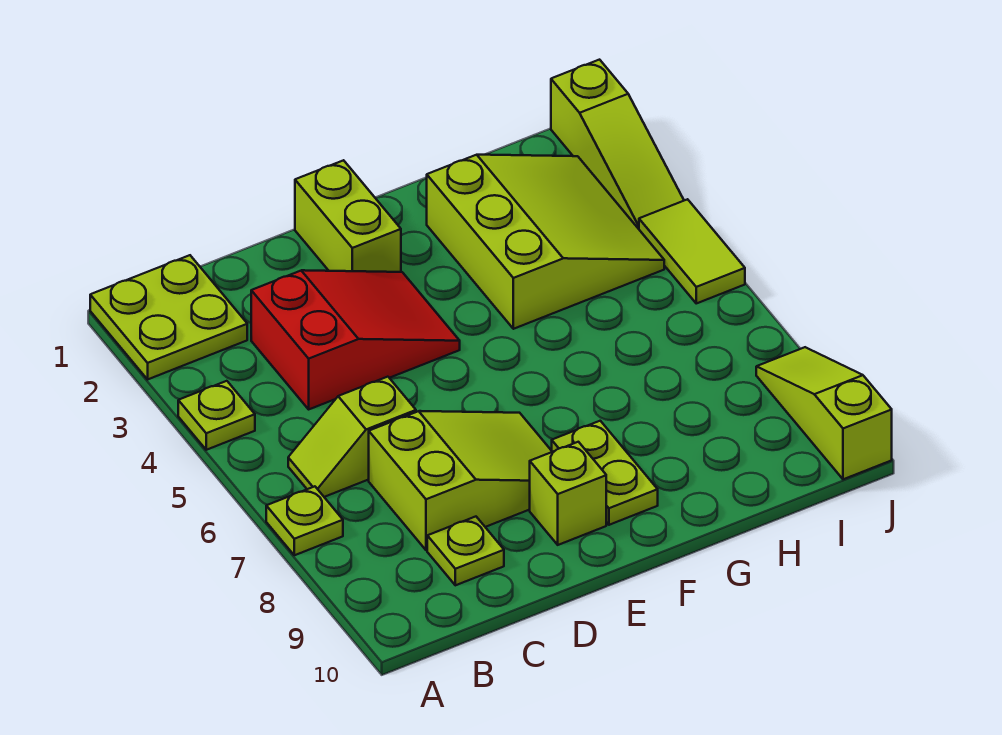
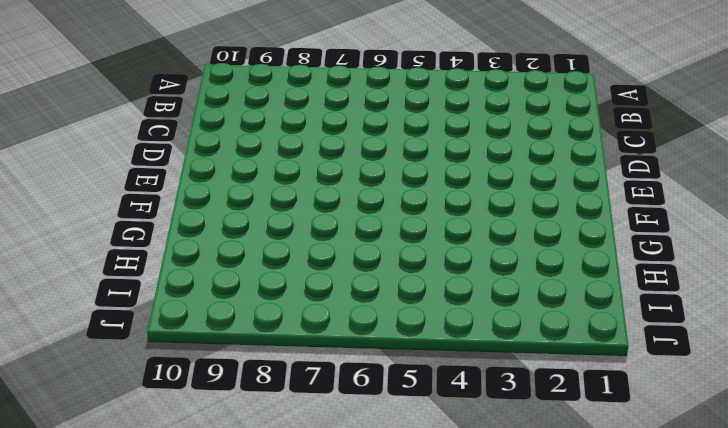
none -> lime plate A1:B2 level 1
none -> lime plate A4 level 1
none -> lime plate A7 level 1

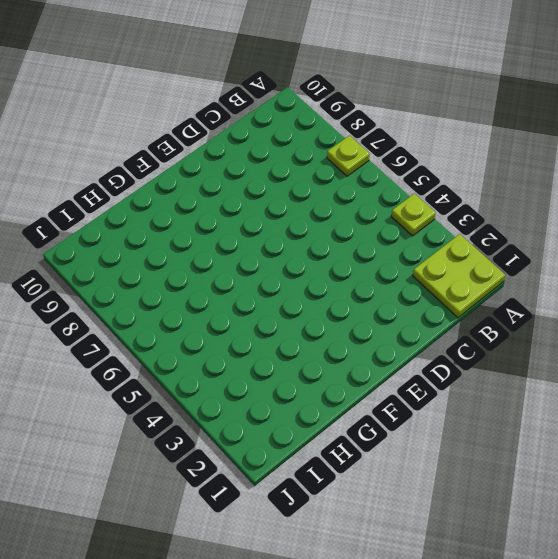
none -> lime slope B6:C6 level 1 top C
none -> red slope C3:E4 level 1 top C
none -> lime slope C7:E8 level 1 top C

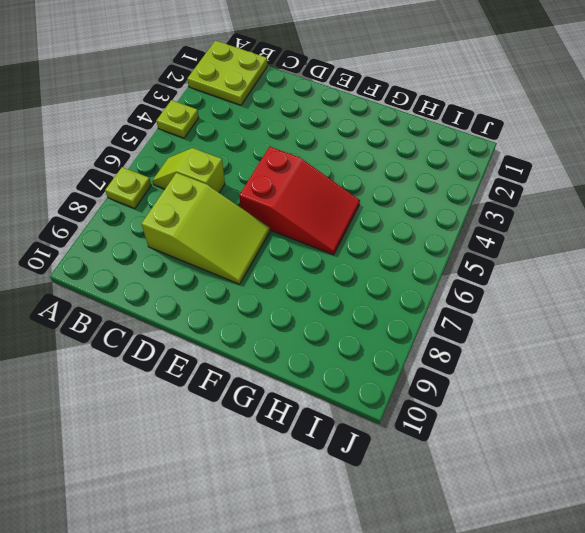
red slope E5:G6 level 1 top E -> red slope C3:E4 level 1 top C
none -> lime plate C9 level 1
none -> lime brick E1:E2 level 1
none -> lime brick E9 level 1

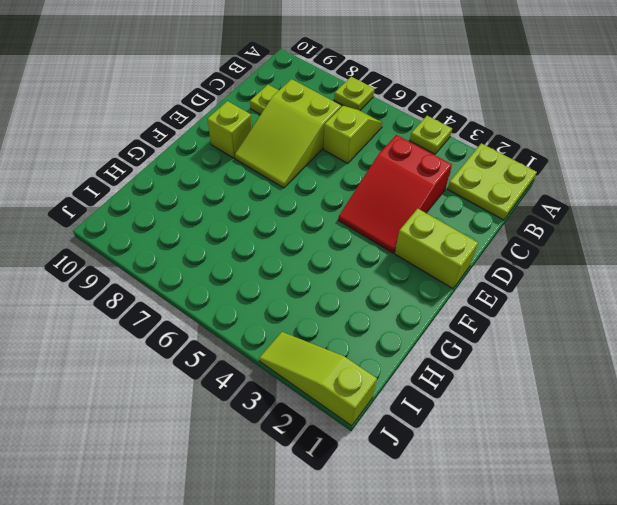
none -> lime plate F8:F9 level 1
none -> lime slope G2:I4 level 1 top G
none -> lime tile J4:J5 level 1

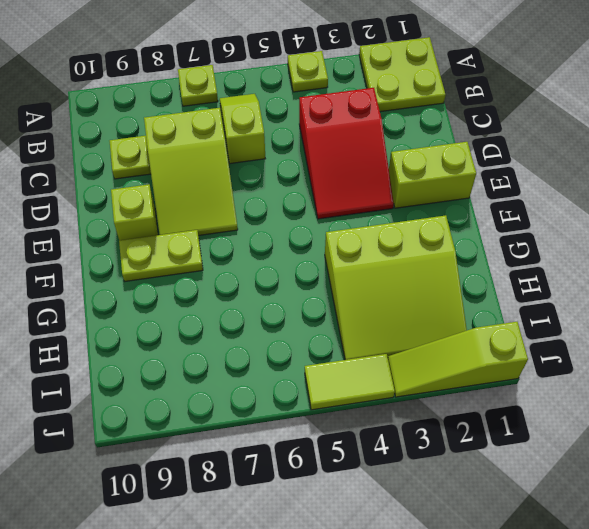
none -> lime slope J8:J10 level 1 top 10

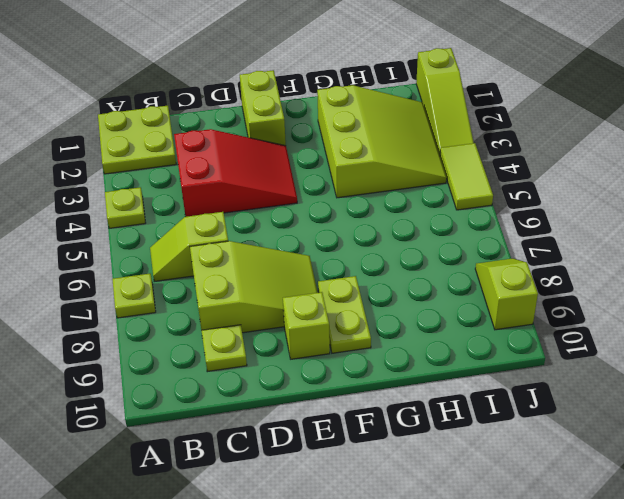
lime slope J8:J9 level 1 top 9 -> lime slope J8:J10 level 1 top 10

